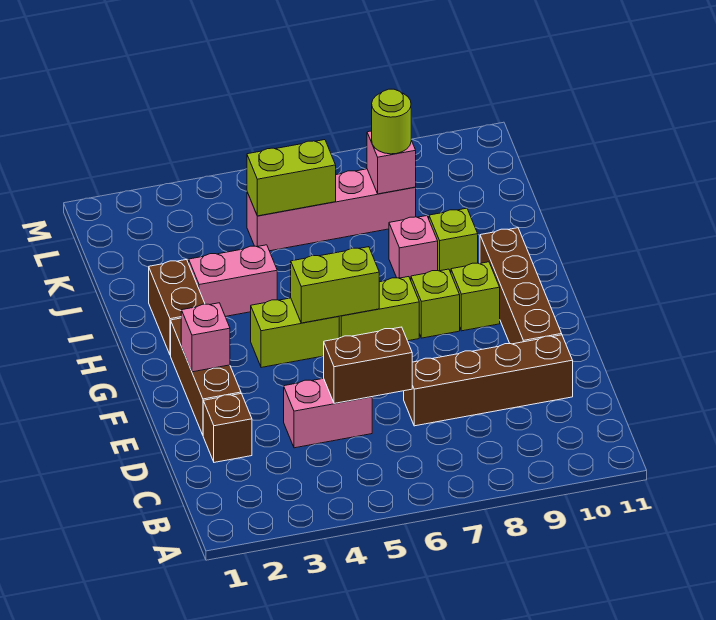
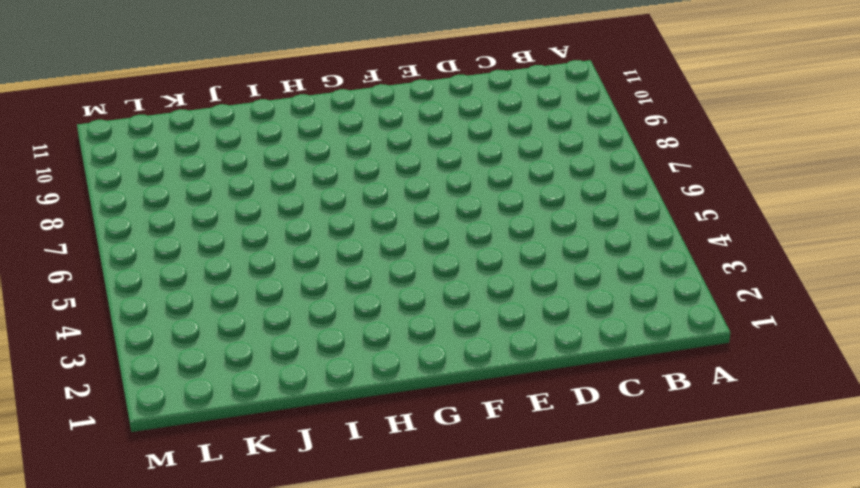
none -> brown brick D2 level 1
none -> pink brick D4:D5 level 1
none -> brown brick D7:D10 level 1

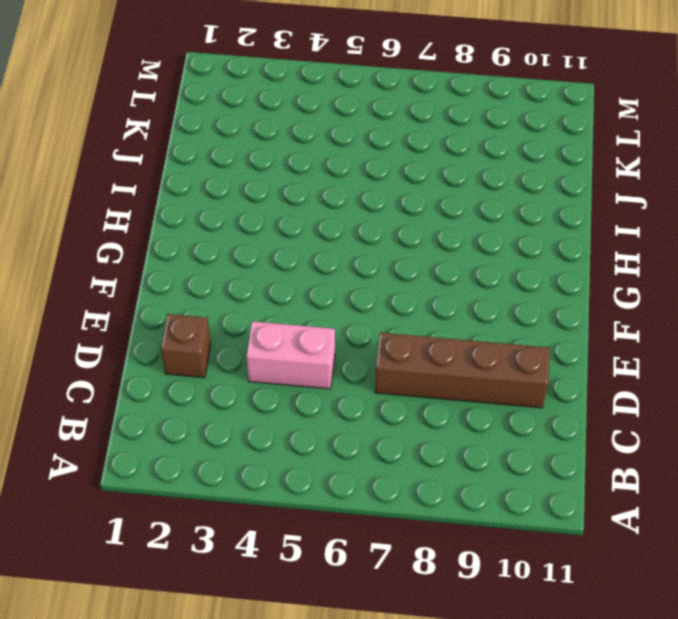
none -> brown brick E2:G2 level 1
none -> brown brick E10:H10 level 1
none -> lime brick G4:G5 level 1

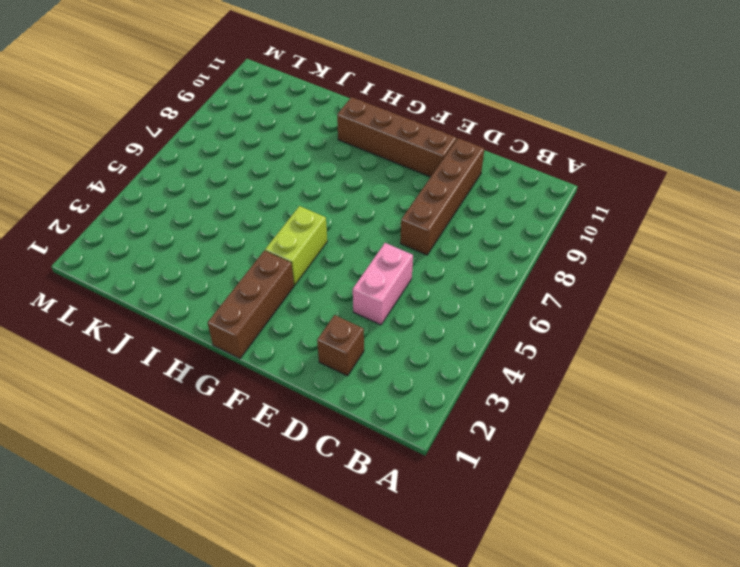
brown brick G1:G3 level 1 -> brown brick E2:G2 level 1
none -> lime brick G6:G7 level 1
none -> lime brick G8 level 1
none -> lime brick G9 level 1

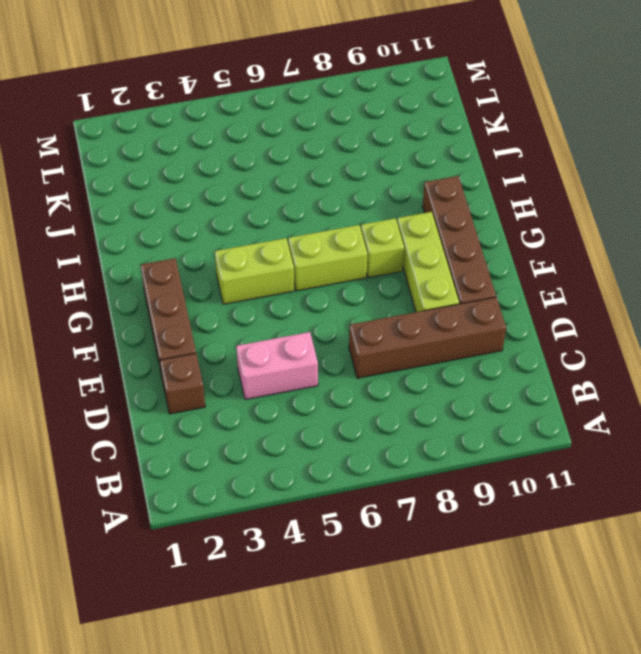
lime brick E9:G9 level 1 -> lime brick G9 level 1
none -> brown brick H2:I2 level 1
none -> pink brick I3:I4 level 1
none -> pink brick I8 level 1

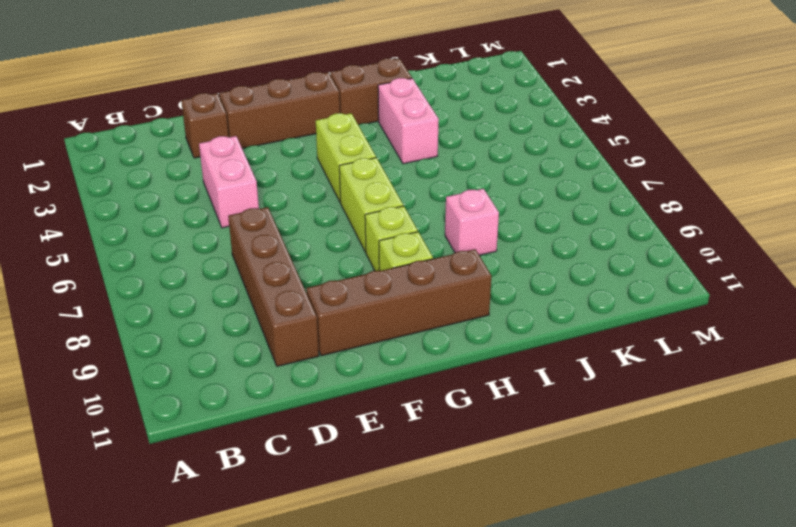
none -> lime brick I9 level 1
none -> pink brick K5:K8 level 1
none -> brown brick D5:D6 level 2

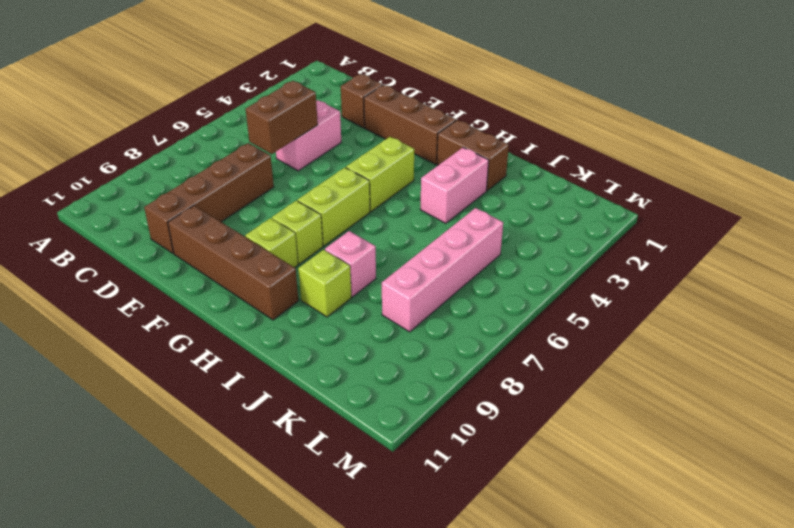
none -> pink brick F2 level 2
none -> lime brick G5:G6 level 2
none -> lime brick K5:K6 level 2

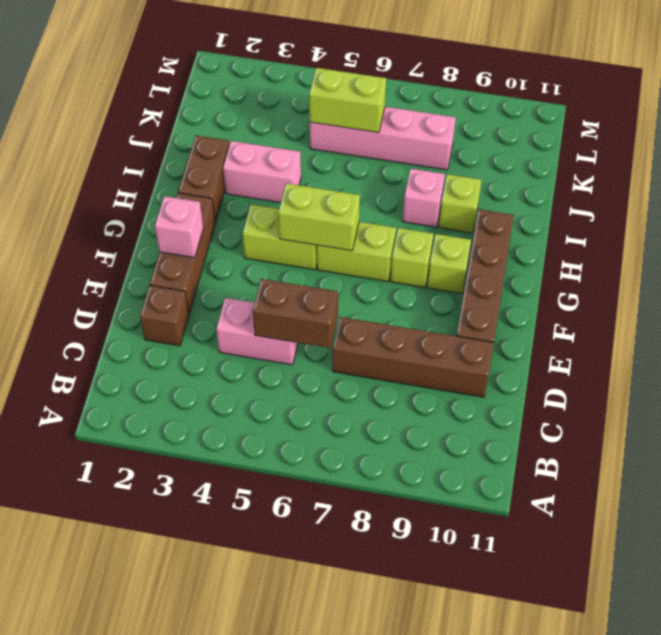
none -> pink brick K8 level 2
none -> lime round brick K8 level 3

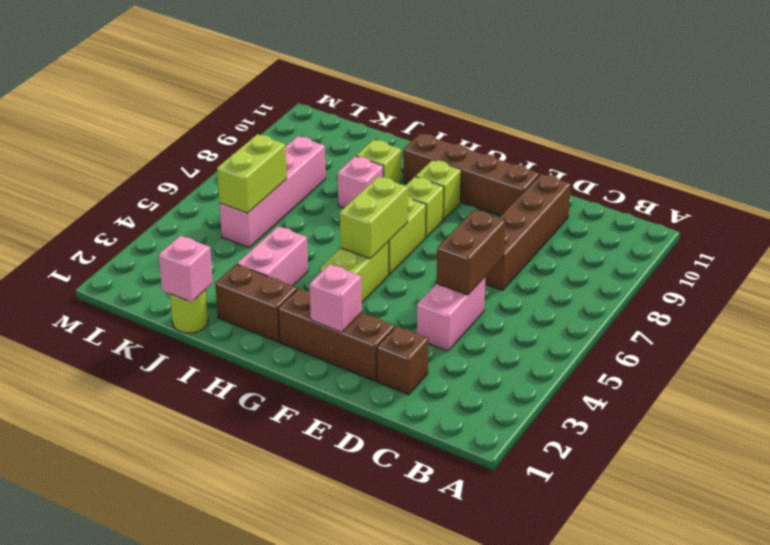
lime round brick J1 level 1 -> lime round brick K8 level 3
pink brick J1 level 2 -> pink brick K8 level 2

